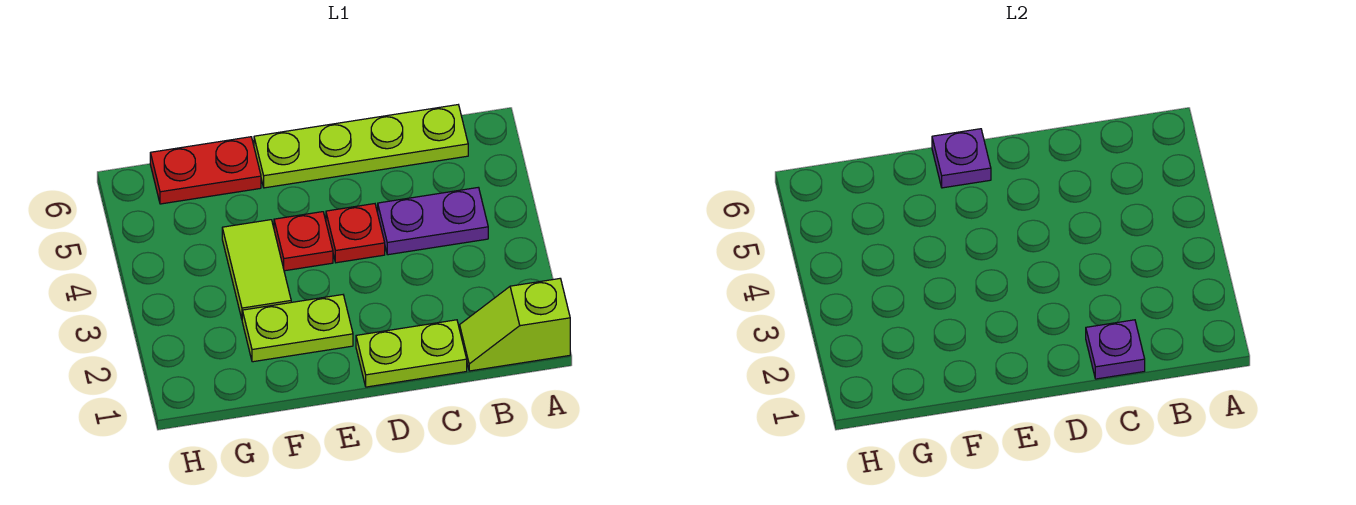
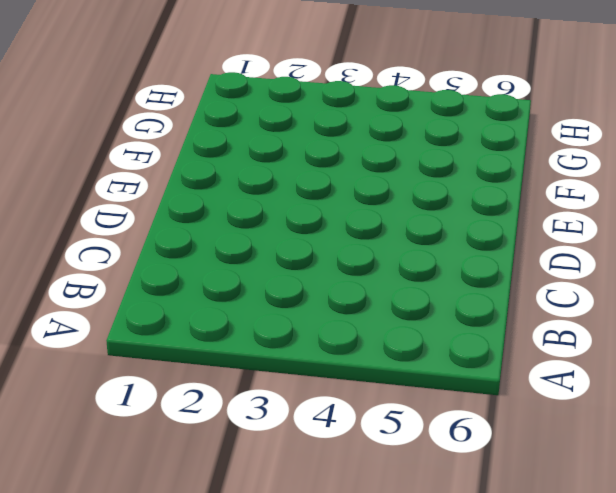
none -> lime slope A1:B1 level 1 top A
none -> purple plate B4:C4 level 1

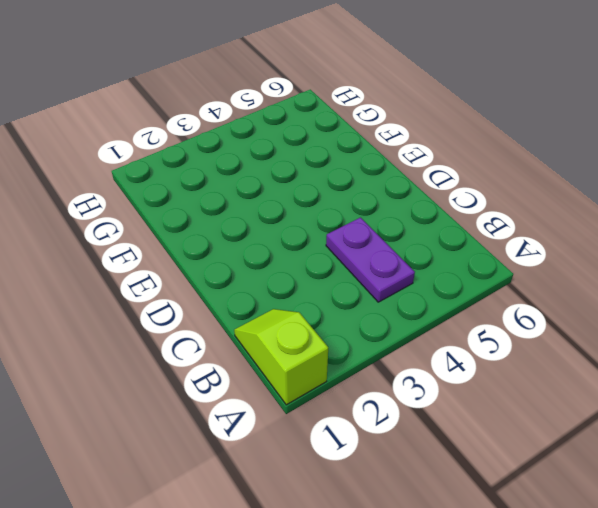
none -> lime plate B6:E6 level 1
none -> lime plate C1:D1 level 1

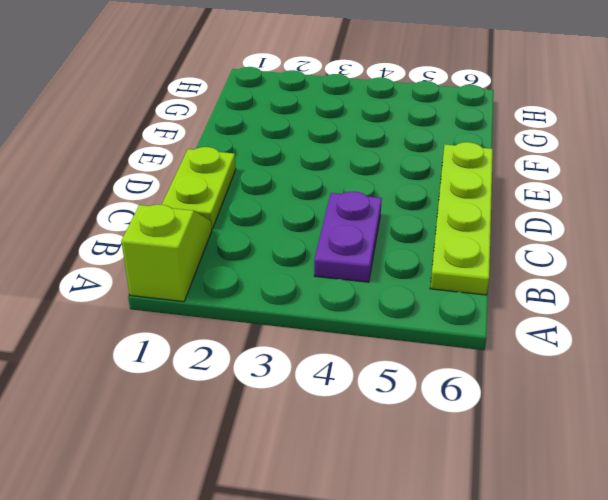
none -> red plate D4 level 1
none -> lime plate E2:F2 level 1

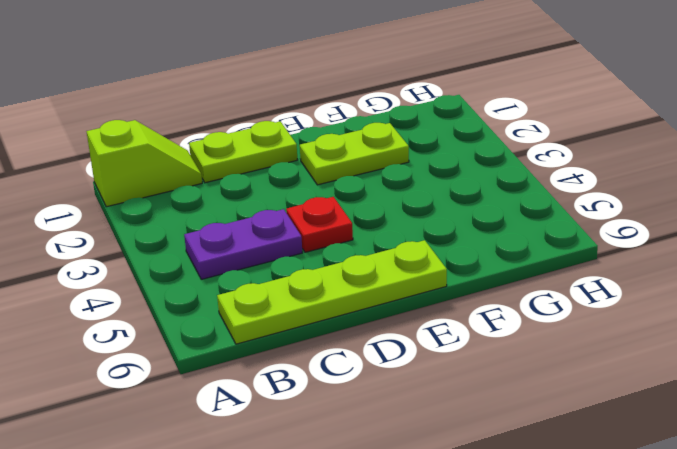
none -> red plate E4 level 1
none -> lime tile F3:F4 level 1

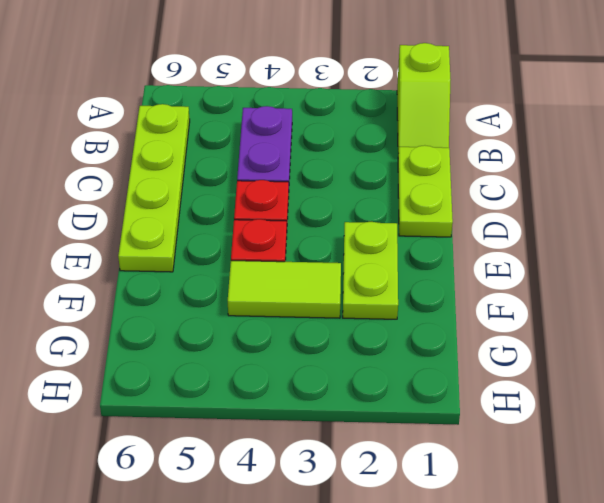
none -> red plate F6:G6 level 1
none -> purple plate C1 level 2

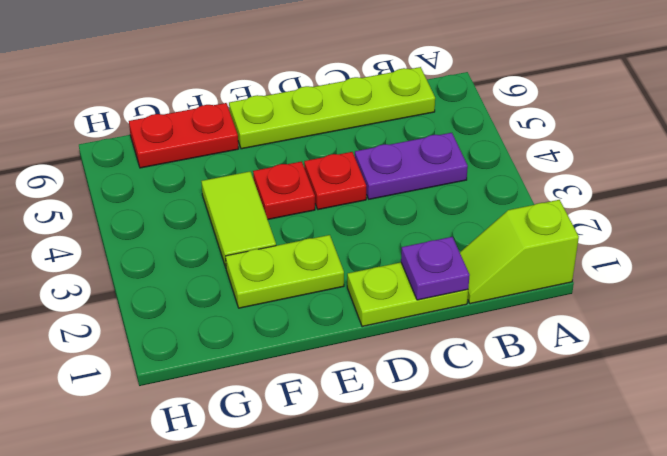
none -> purple plate E6 level 2

